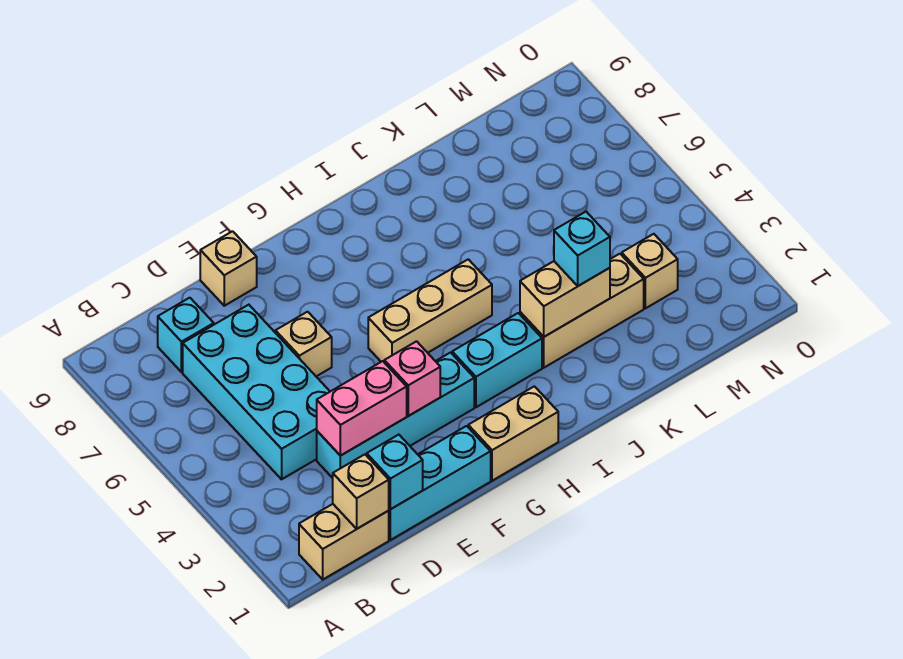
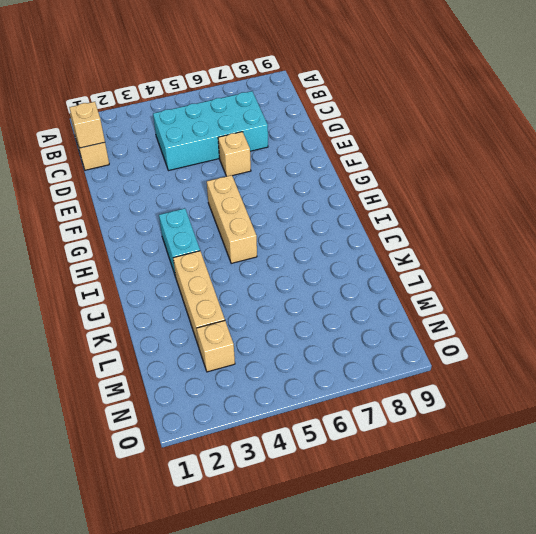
none -> cyan brick C8 level 1
none -> cyan brick D1:F1 level 1
none -> cyan brick D3:G3 level 1

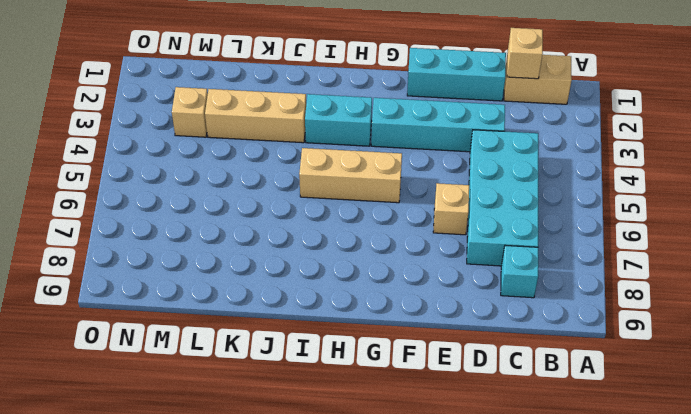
none -> tan brick E9 level 1
none -> tan brick G1:H1 level 1
none -> cyan brick D1 level 2

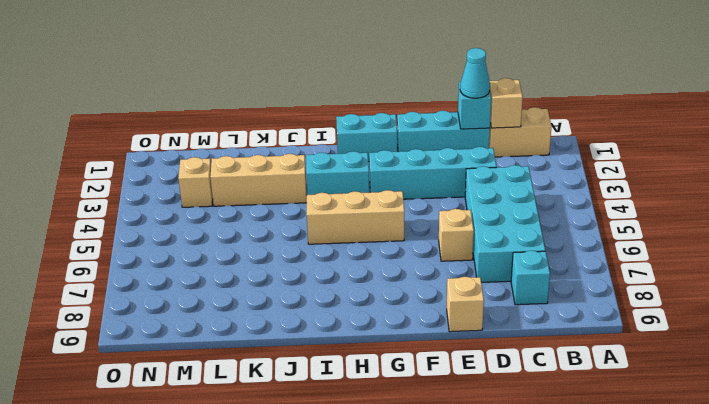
cyan cone D1 level 3 -> none
cyan brick G1:H1 level 1 -> tan brick G1:H1 level 1
none -> pink brick D3:E3 level 2
none -> pink brick F3 level 2
none -> tan brick J3:K3 level 2

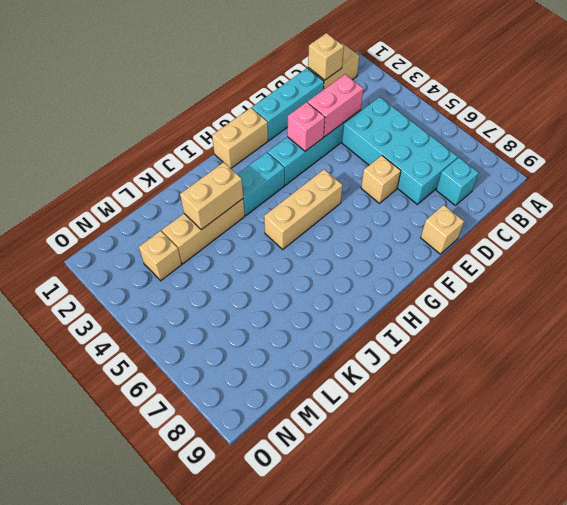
none -> cyan brick D1 level 2
none -> cyan brick K3 level 3

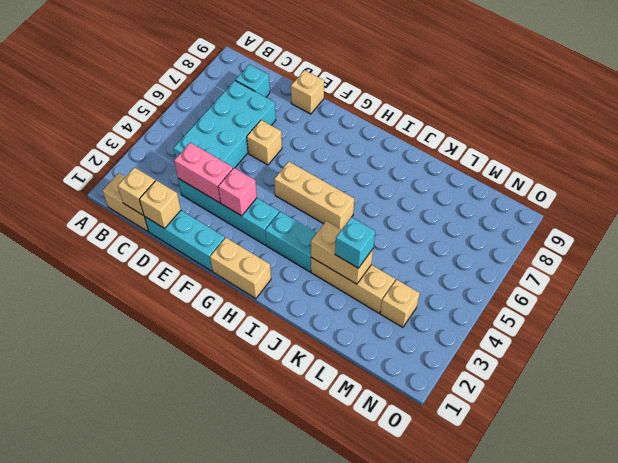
tan brick D1 level 2 -> cyan brick D1 level 2

